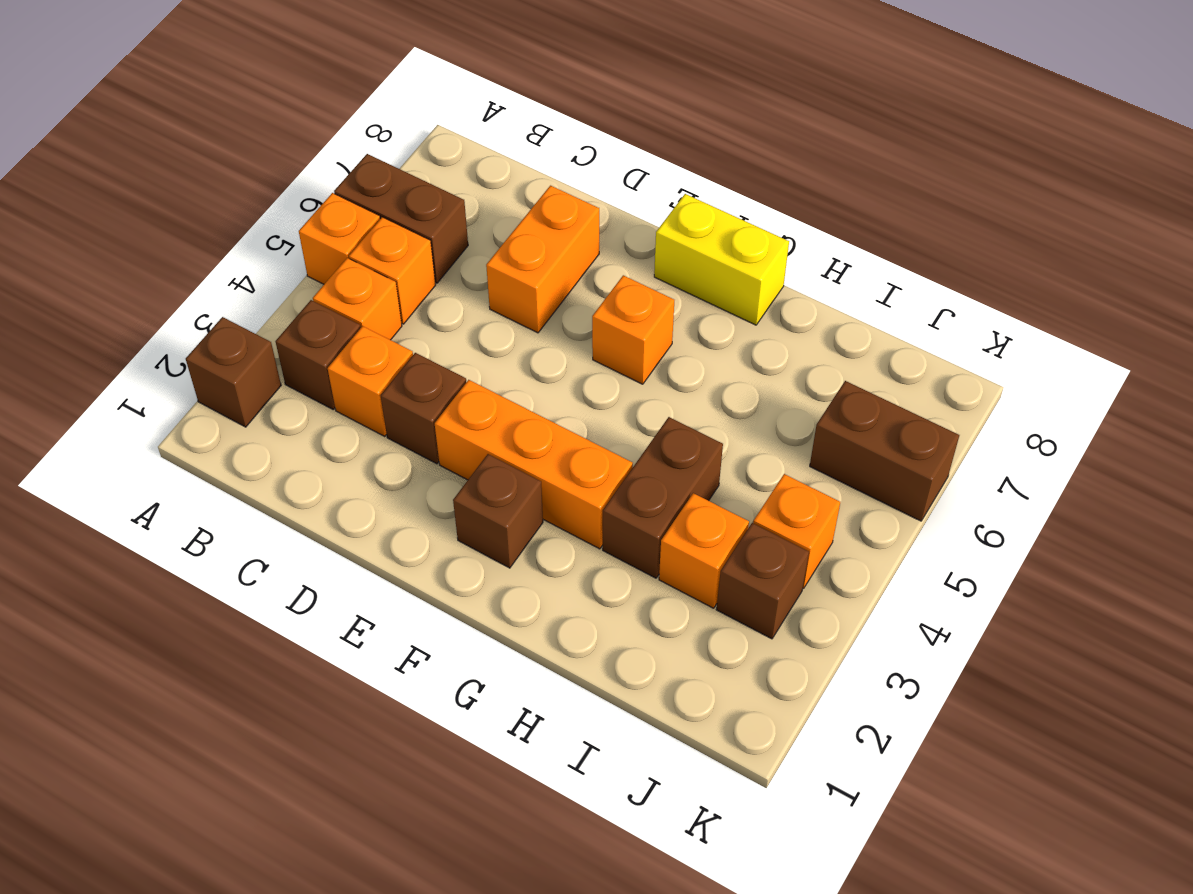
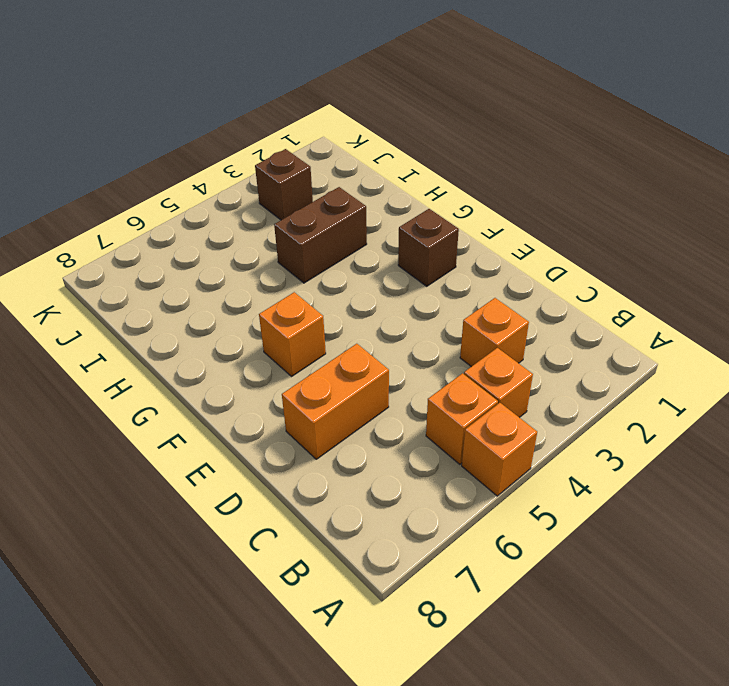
none -> brown brick A2 level 1
none -> brown brick A6:B6 level 1
none -> brown brick B3 level 1

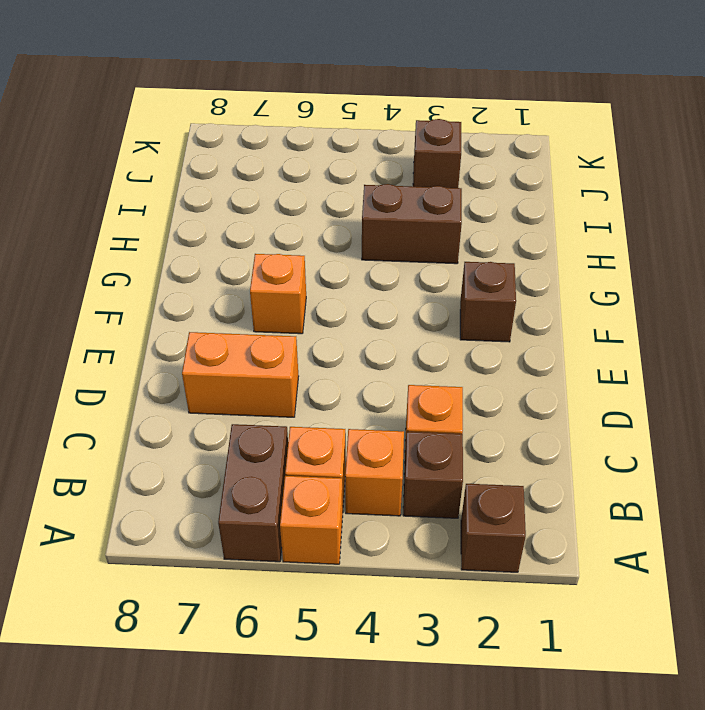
none -> brown brick D3 level 1
none -> orange brick E3:G3 level 1
none -> yellow brick F8:G8 level 1

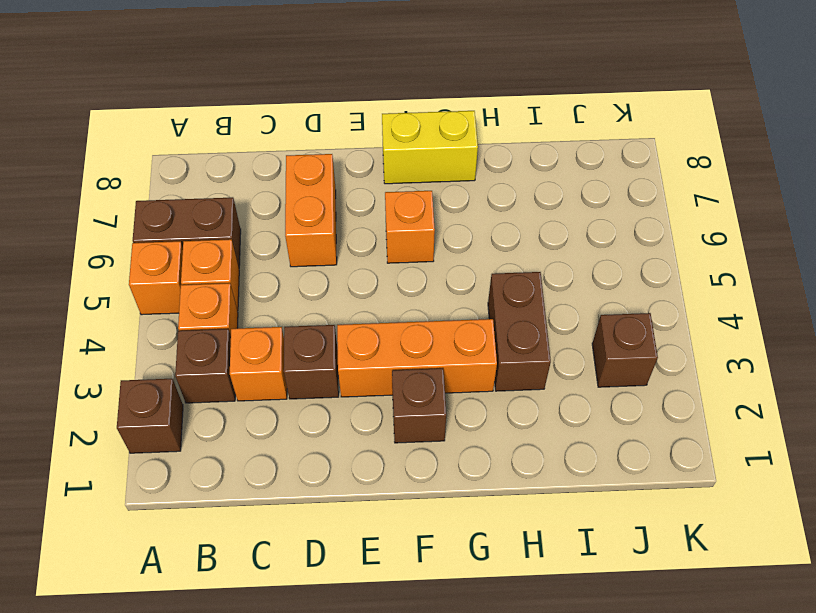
none -> orange brick I3 level 1
none -> orange brick J4 level 1
none -> brown brick J6:K6 level 1

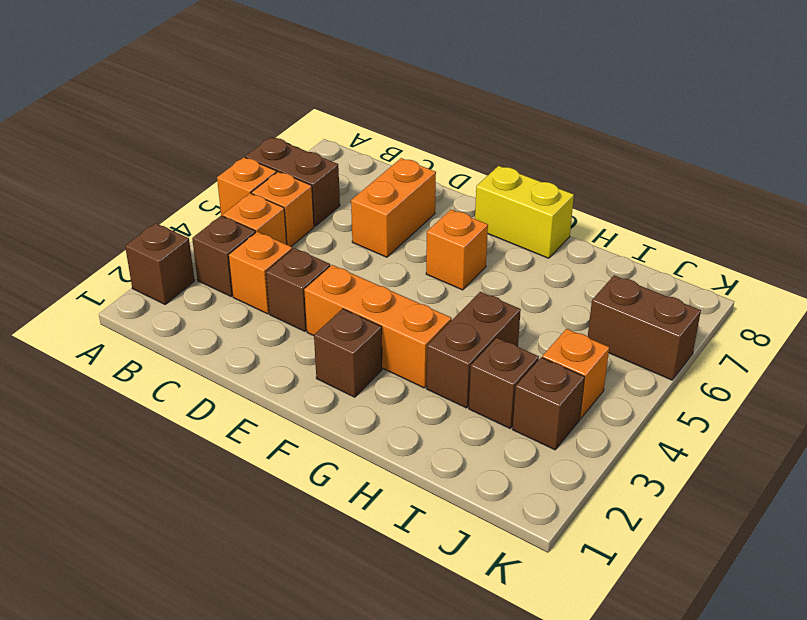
brown brick I3 level 1 -> orange brick I3 level 1

